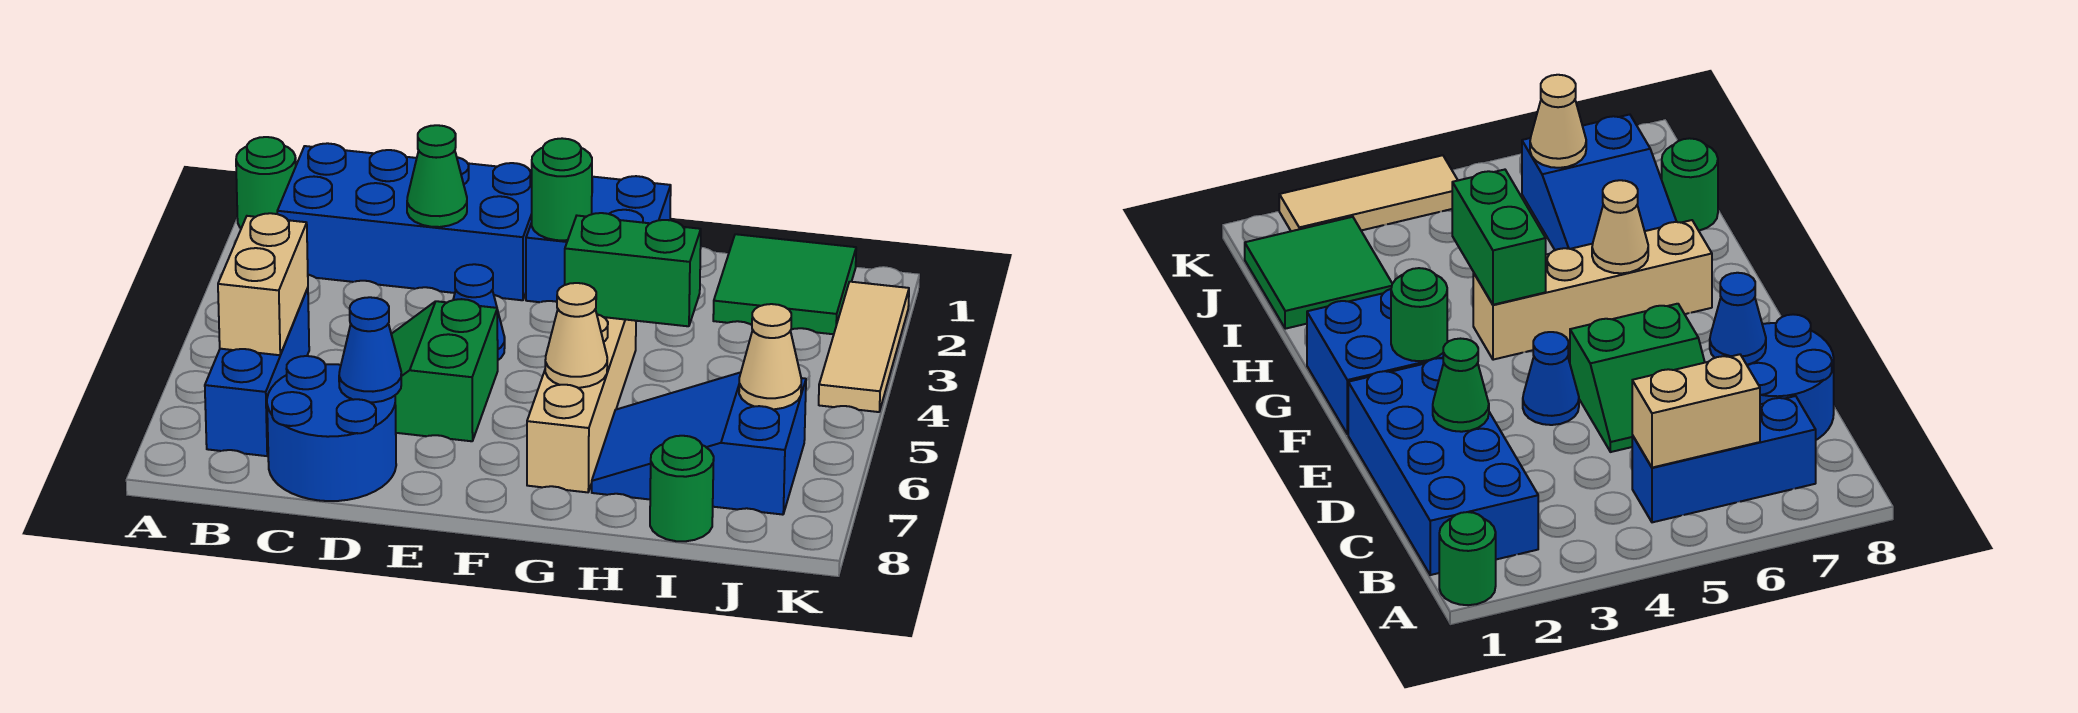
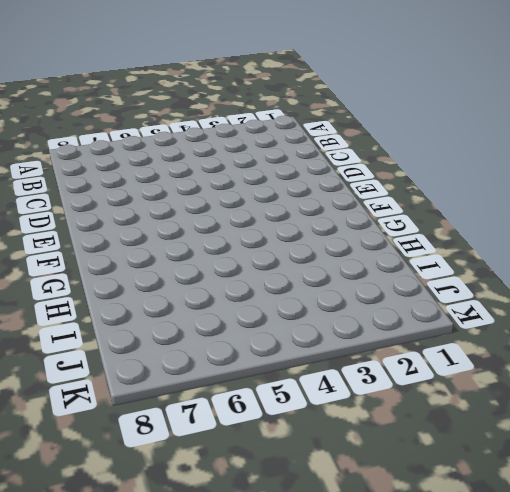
none -> green round brick A1 level 1
none -> blue brick B1:E2 level 1
none -> blue brick B5:B7 level 1

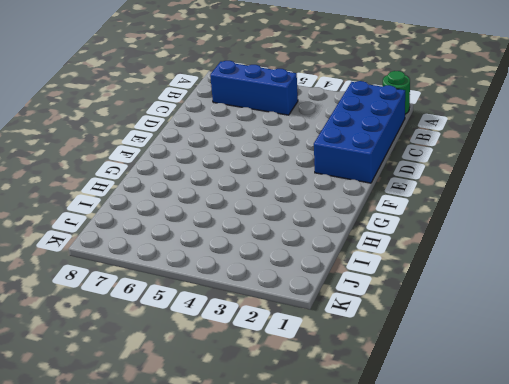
none -> blue round brick C7:D8 level 1
none -> green slope D5:E6 level 1 top E
none -> blue cone E4 level 1

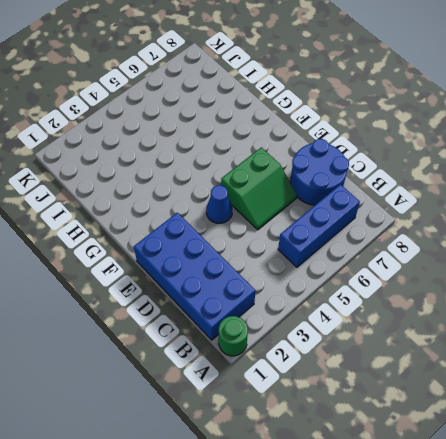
none -> blue brick F1:G2 level 1
none -> tan brick G4:G7 level 1
none -> blue slope H6:J7 level 1 top J

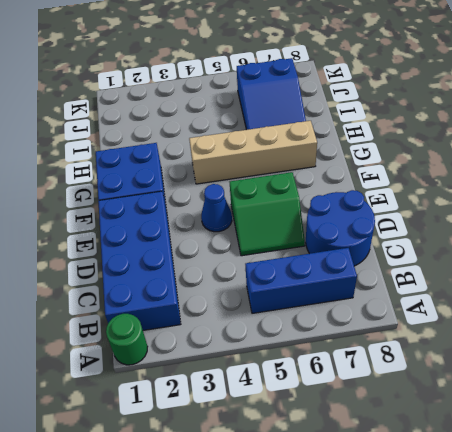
none -> green tile I1:J2 level 1
none -> green round brick I8 level 1
none -> tan tile K2:K4 level 1

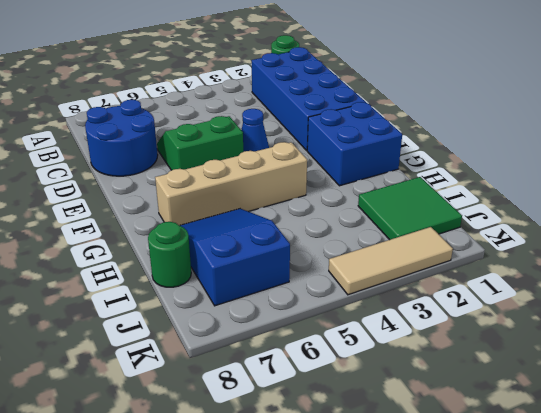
none -> blue brick B5:B7 level 1
none -> tan brick B5:B6 level 2
none -> green cone D2 level 2

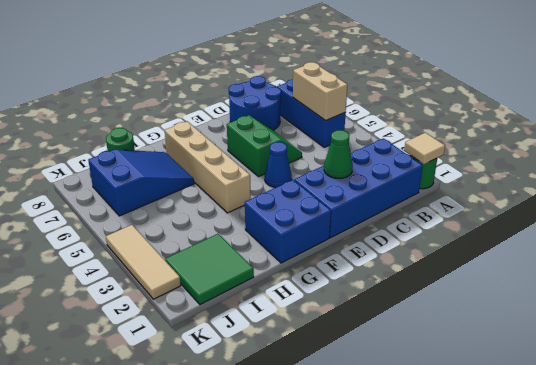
tan tile A1 level 2 -> none
none -> blue cone D7 level 2
none -> green round brick F2 level 2
none -> green brick G4:H4 level 2

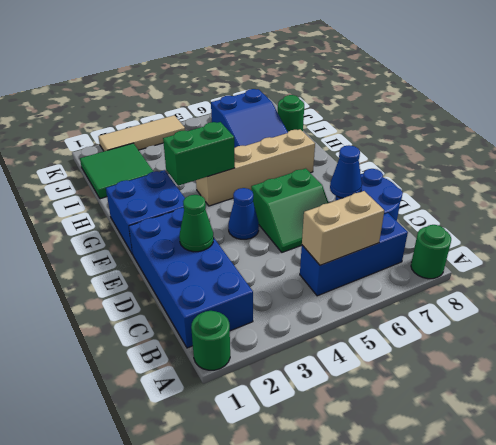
green round brick A8 level 1 -> green round brick F2 level 2
green brick G3:G4 level 2 -> green brick G4:H4 level 2
none -> tan cone G6 level 2
none -> tan cone J6 level 2

